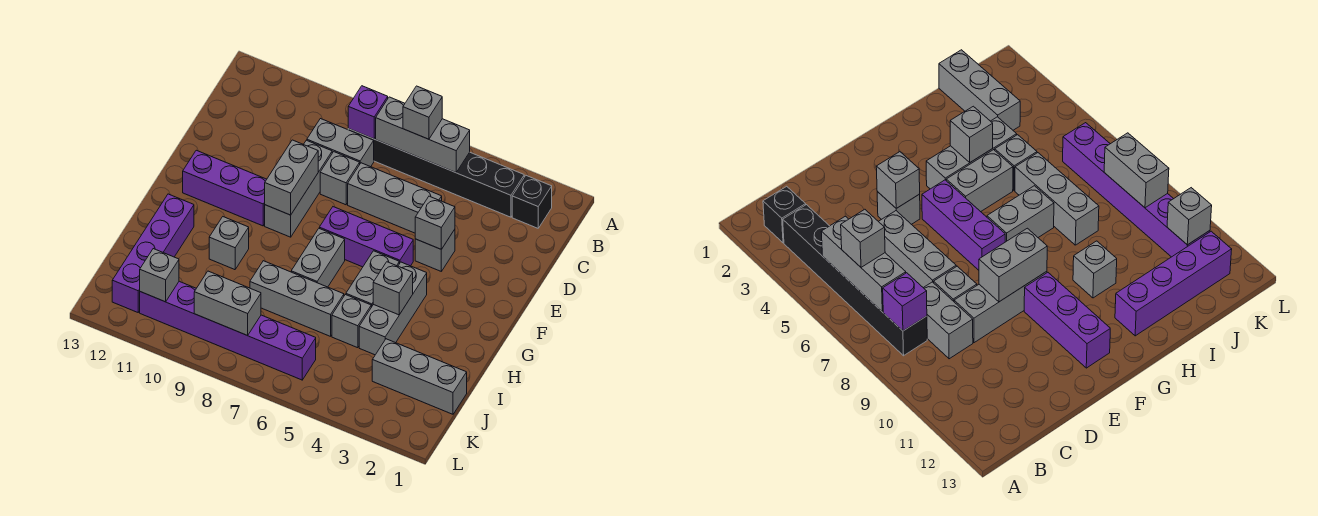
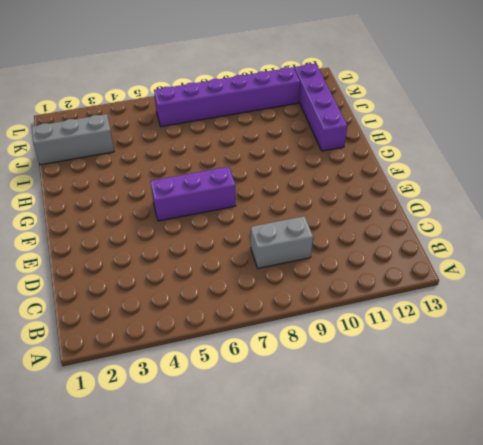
none -> black brick B2 level 1
none -> black brick B3:B8 level 1
none -> grey brick D5:D7 level 1

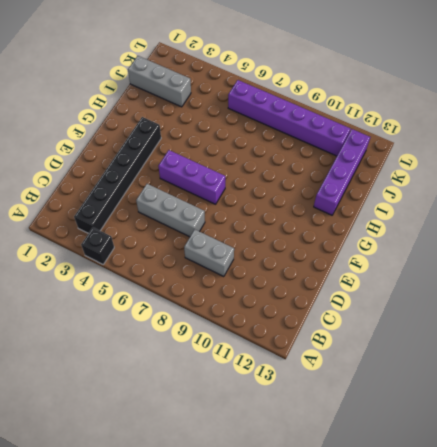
black brick A4 level 1 -> black brick B2 level 1
black brick B3:G3 level 1 -> black brick B3:B8 level 1
none -> grey brick D8 level 1
none -> grey brick D9:F9 level 1
none -> grey brick E4 level 1

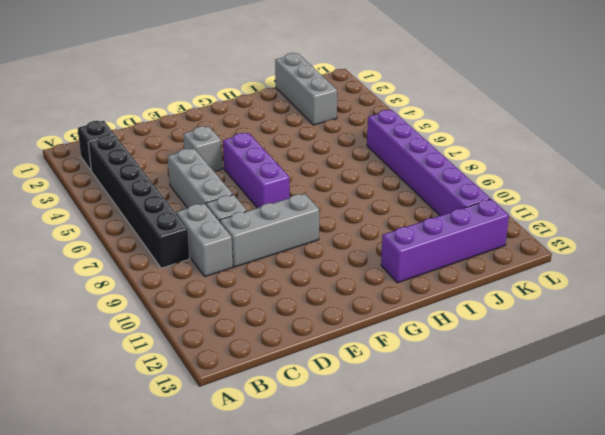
none -> purple brick F10:F12 level 1
none -> grey brick G4:I4 level 1
none -> grey brick G5:H5 level 1

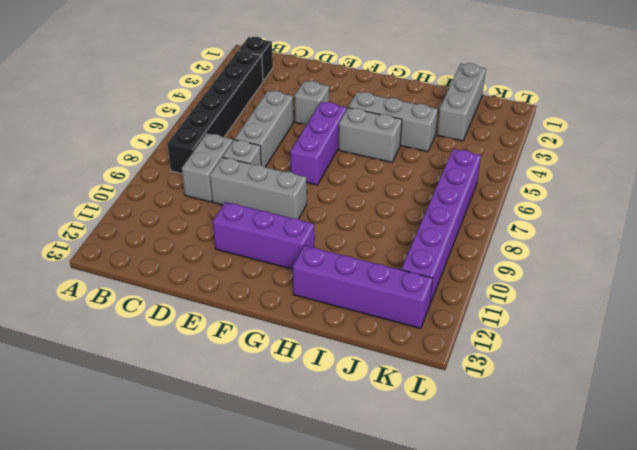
purple brick E11:G11 level 1 -> purple brick F10:F12 level 1
none -> grey brick G7:H7 level 1
none -> grey brick H10 level 1
none -> grey brick I5 level 1

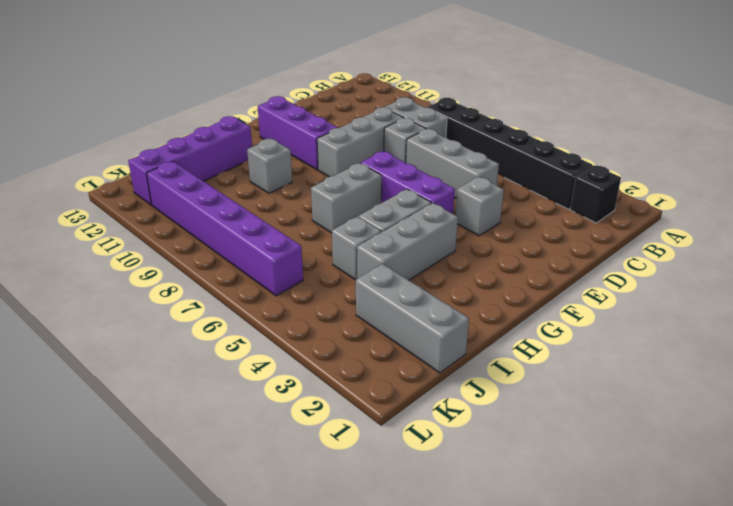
none -> grey brick I6:I8 level 1
none -> grey brick B5:B7 level 2
none -> purple brick B8 level 2

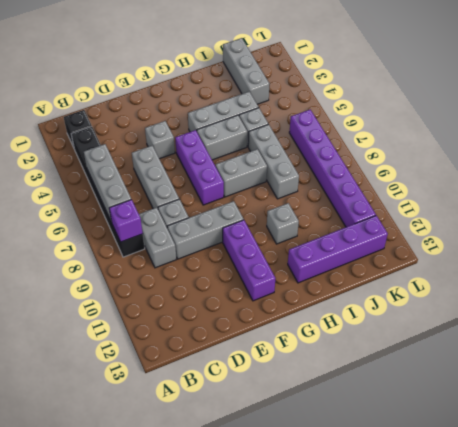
none -> grey brick E4 level 2
none -> grey brick E9:F9 level 2
none -> grey brick H4 level 2

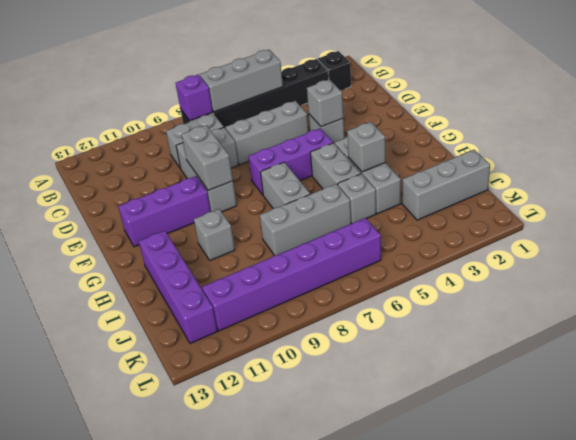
none -> grey brick K8:K9 level 2
none -> grey brick K11 level 2
none -> grey brick B6 level 3

